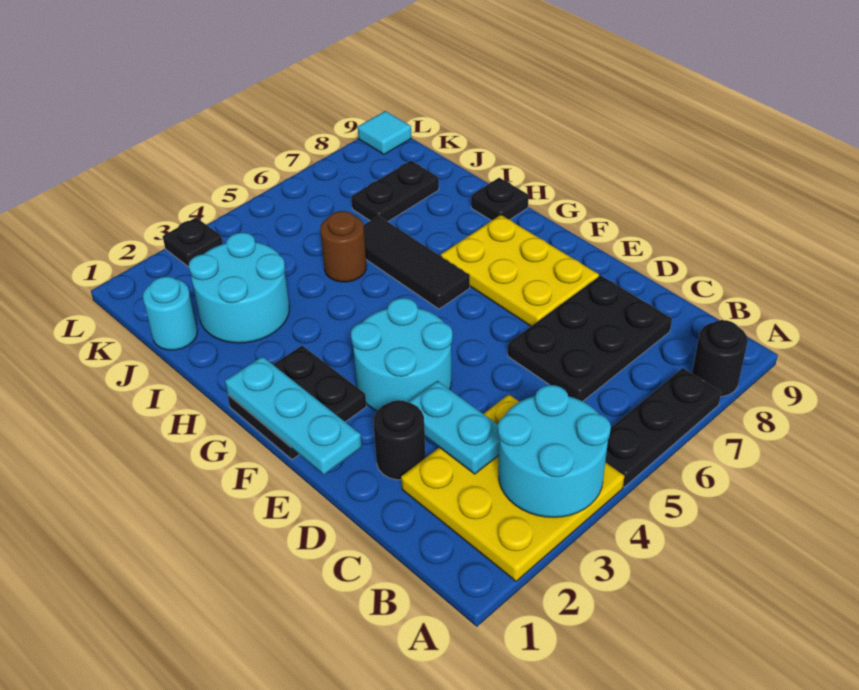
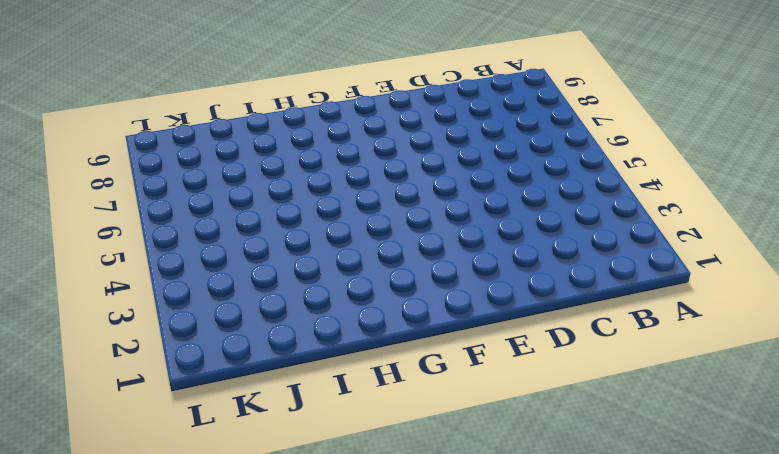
none -> yellow plate A2:C4 level 1
none -> black plate A5:A7 level 1
none -> black round brick A8 level 1

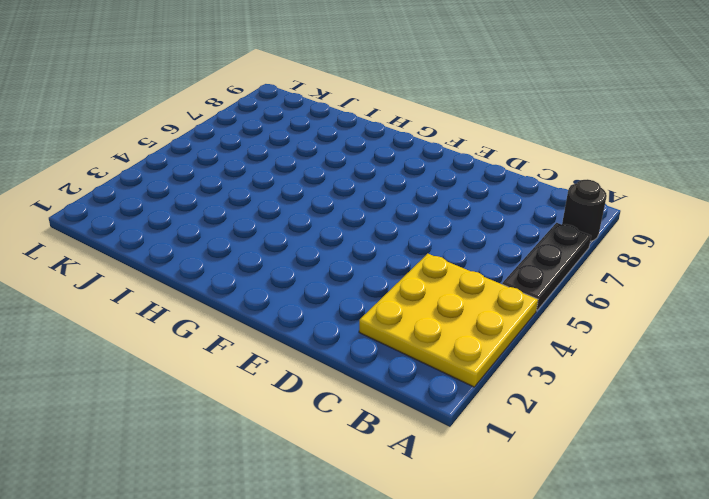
none -> black plate C6:D8 level 1
none -> black round brick D2 level 1
none -> cyan round brick E3:F4 level 1

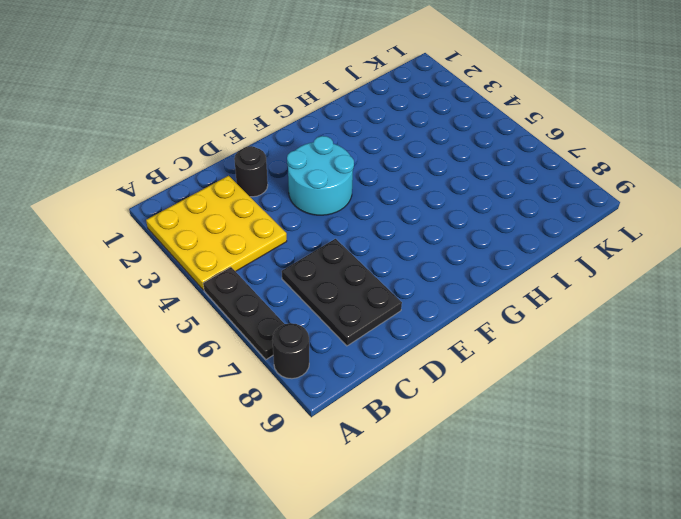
none -> yellow plate E7:G8 level 1
none -> black plate F1:G2 level 1
none -> black tile G6:I6 level 1

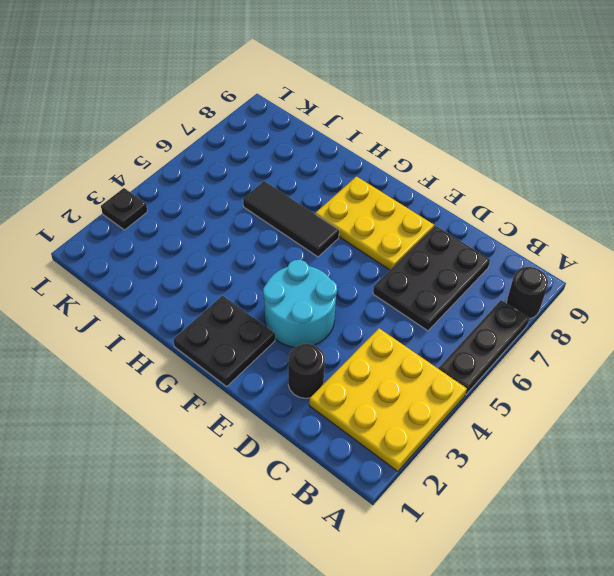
none -> black plate H9 level 1
none -> cyan round brick I2:J3 level 1
none -> brown round brick I5 level 1

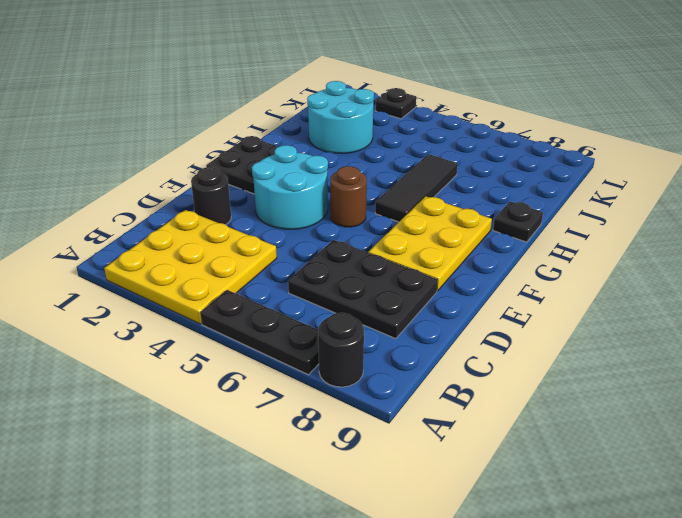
brown round brick F5 level 1 -> brown round brick I5 level 1
none -> cyan round brick J1 level 1
none -> black plate J7:J8 level 1
none -> cyan tile L9 level 1

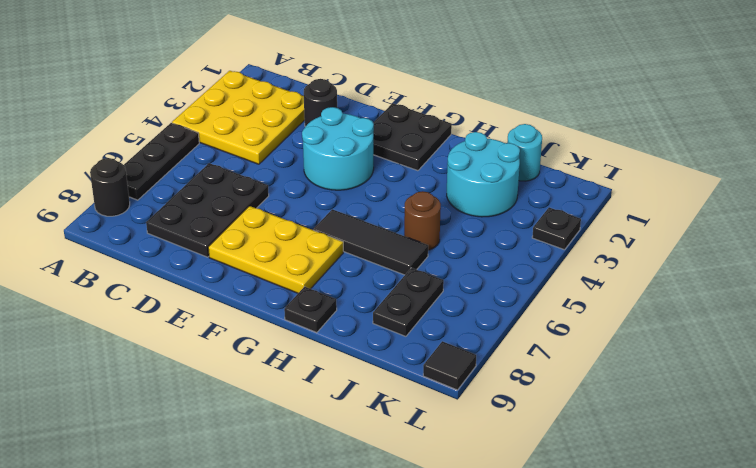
black tile L9 level 1 -> cyan tile L9 level 1
none -> cyan round brick A3:B4 level 2
none -> cyan plate C3:D3 level 2
none -> cyan plate E1:G1 level 2

